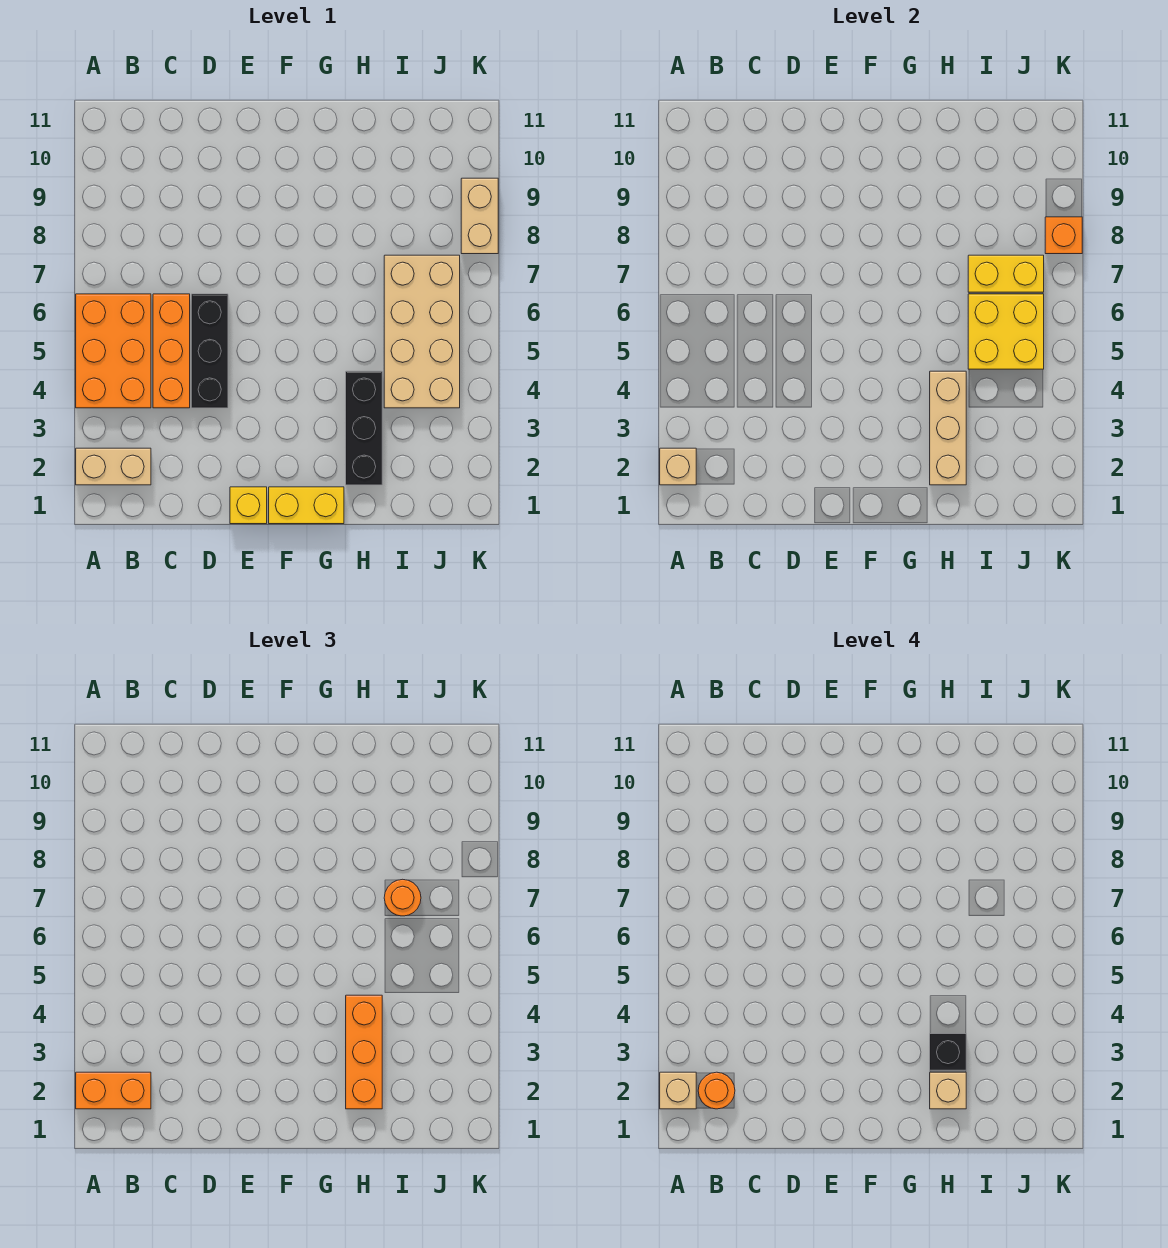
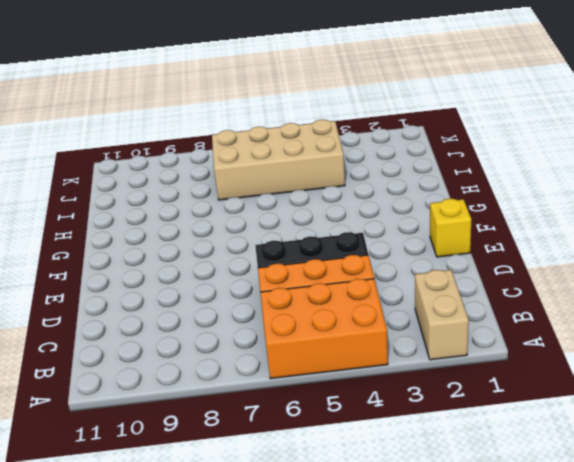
none -> yellow brick F1:G1 level 1
none -> black brick H2:H4 level 1
none -> tan brick K8:K9 level 1

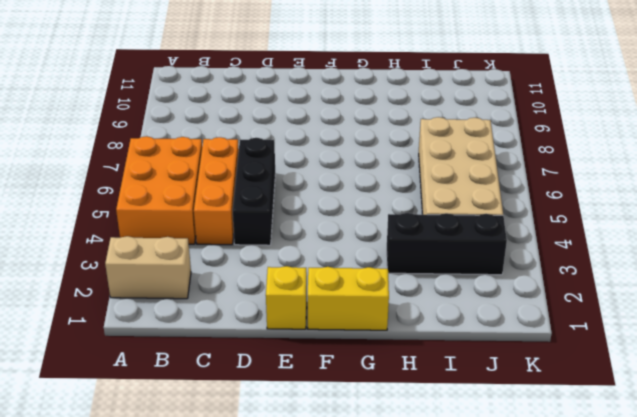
black brick H3:J3 level 1 -> black brick H2:H4 level 1
none -> tan brick K8:K9 level 1
none -> tan brick A2 level 2
none -> tan brick H2:H4 level 2

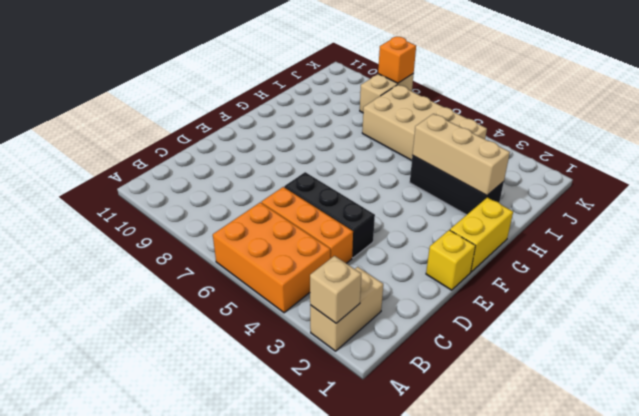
tan brick J8:K8 level 1 -> tan brick K8:K9 level 1
none -> yellow brick I5:J6 level 2
none -> yellow brick I7:J7 level 2
none -> orange brick A2:B2 level 3

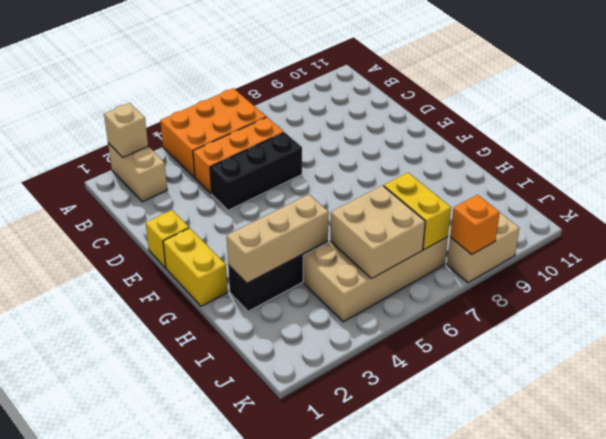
tan brick I5:J6 level 2 -> yellow brick I5:J6 level 2
none -> orange brick A2:B2 level 3
none -> orange brick H2:H4 level 3
none -> orange round brick I7 level 3

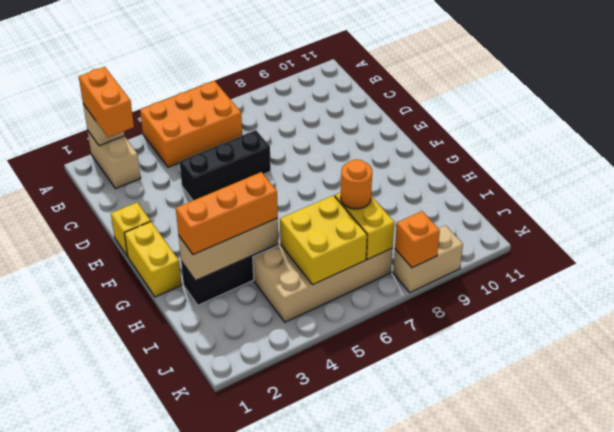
none -> orange brick C4:C6 level 1
none -> tan brick A2 level 4
none -> orange round brick B2 level 4

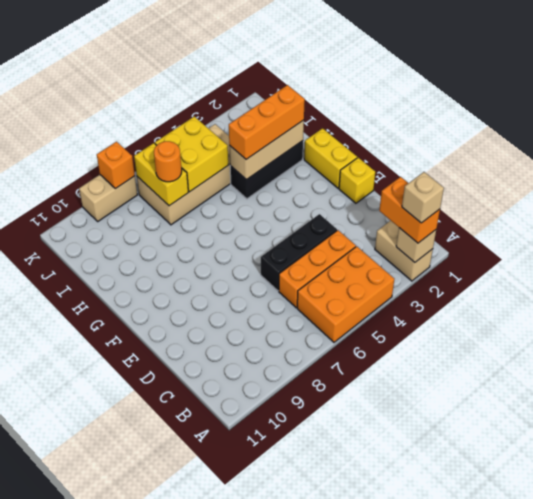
none -> orange round brick B2 level 4
none -> tan brick H2 level 4
none -> black brick H3 level 4

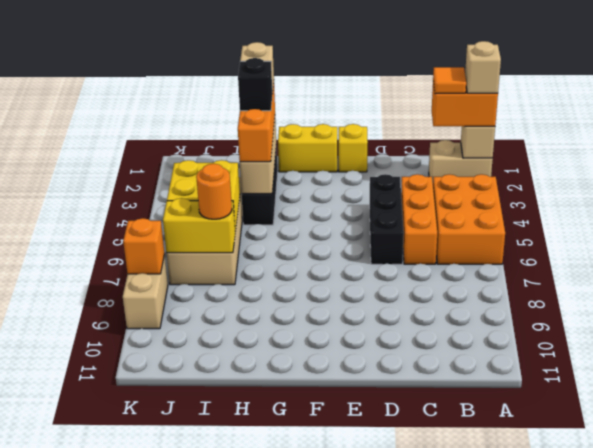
orange tile B2 level 4 -> orange round brick B2 level 4

